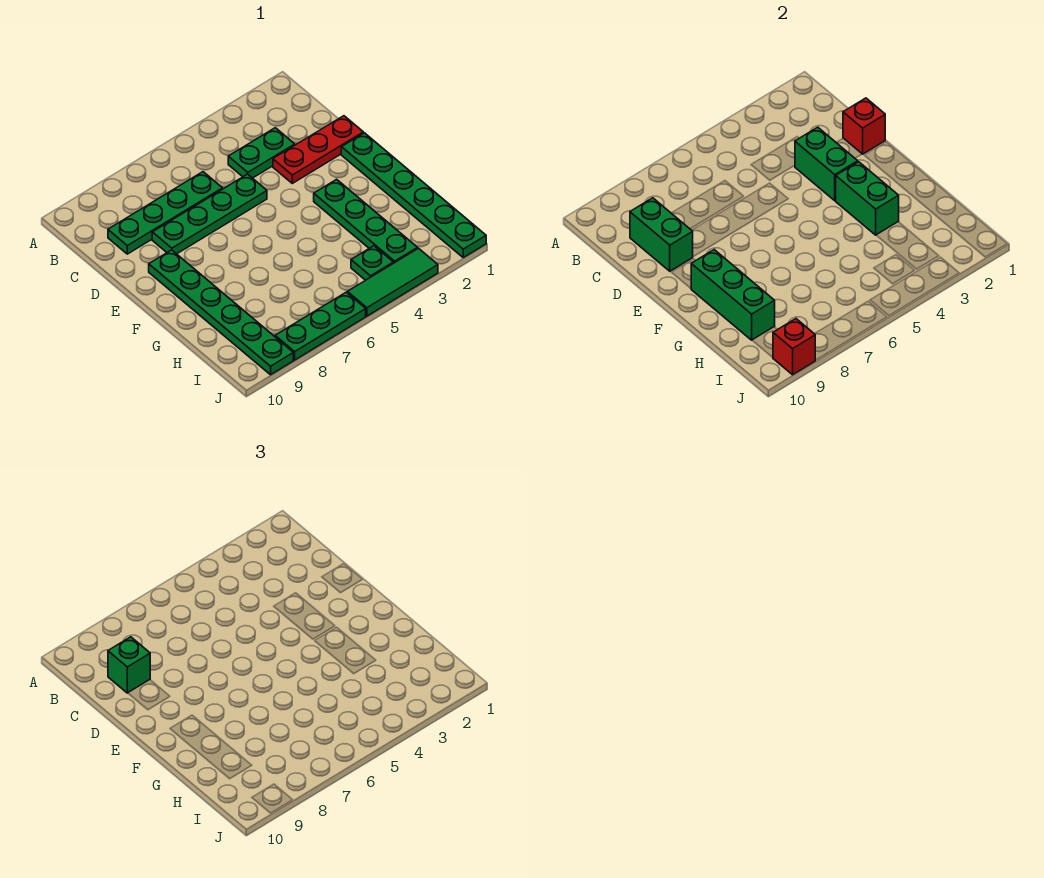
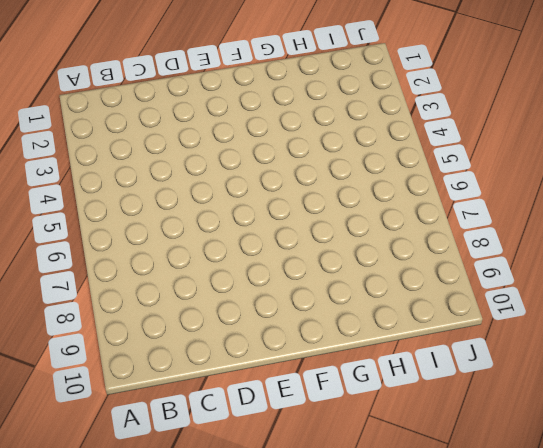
none -> green plate C3:C4 level 1
none -> green plate C6:C9 level 1
none -> red plate D1:D3 level 1

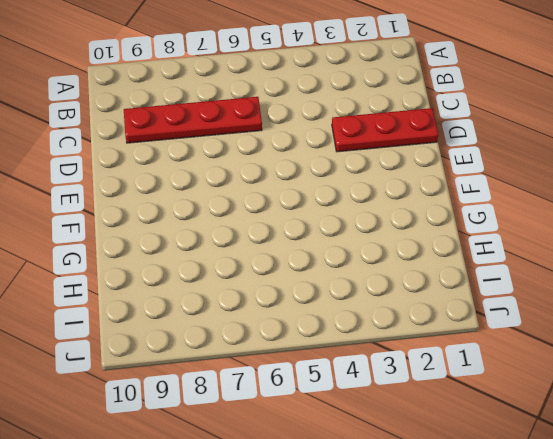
red plate C6:C9 level 1 -> green plate C6:C9 level 1
none -> green plate C3:C4 level 1
none -> green plate D5:D8 level 1
none -> green plate E1:J1 level 1

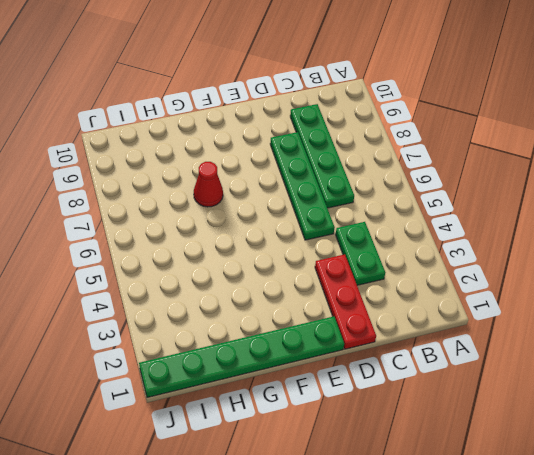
red cone G7 level 1 -> none
none -> green plate E9:J9 level 1
none -> green plate F3:I3 level 1
none -> green plate I4 level 1

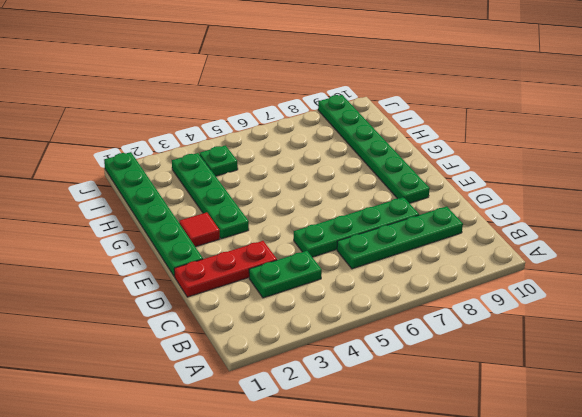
red tile F2 level 1 -> none
none -> green tile J3:J5 level 1
none -> green plate J6:J8 level 1
none -> green brick C9:D9 level 2

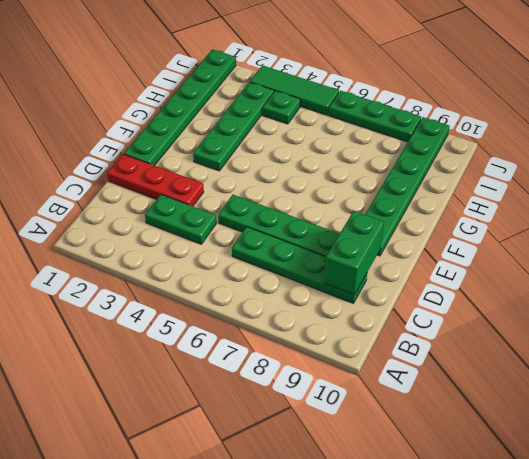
none -> red brick D1 level 2
none -> green brick D3:E3 level 2
none -> green brick F3:G3 level 2

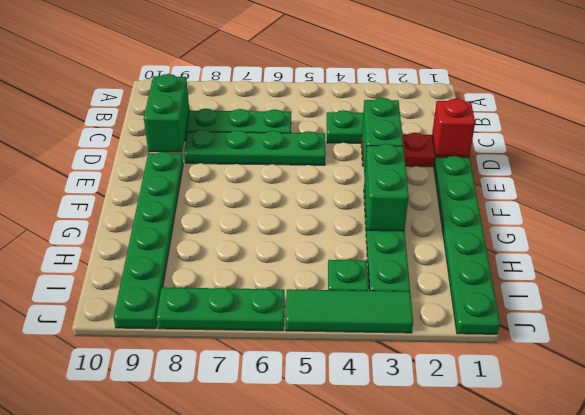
none -> green brick F9:H9 level 2
none -> red brick J9 level 2
none -> green brick C9 level 3

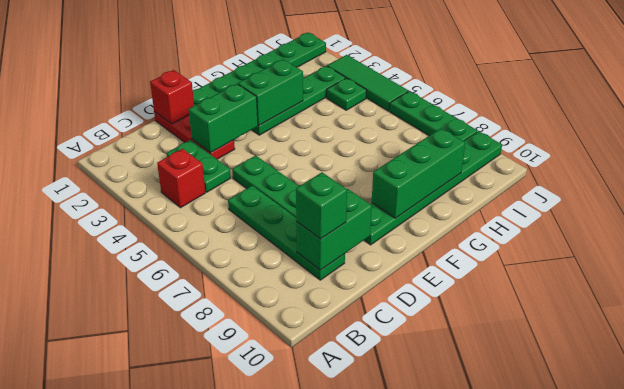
red brick B4 level 1 -> red brick J9 level 2

